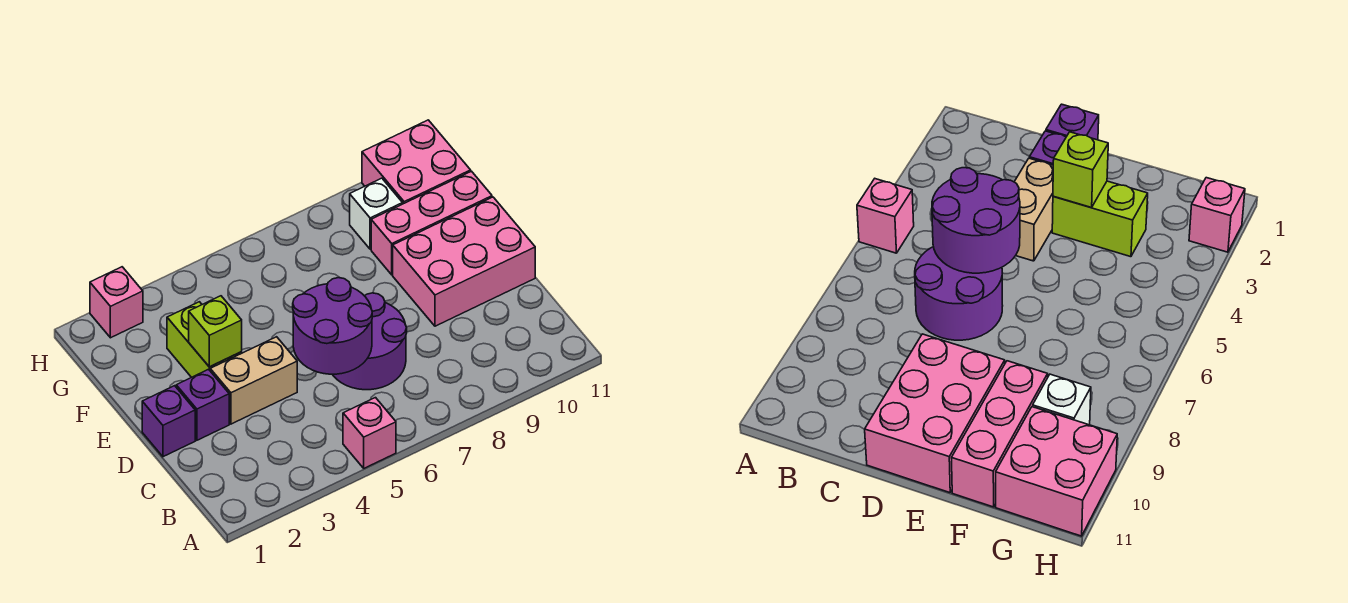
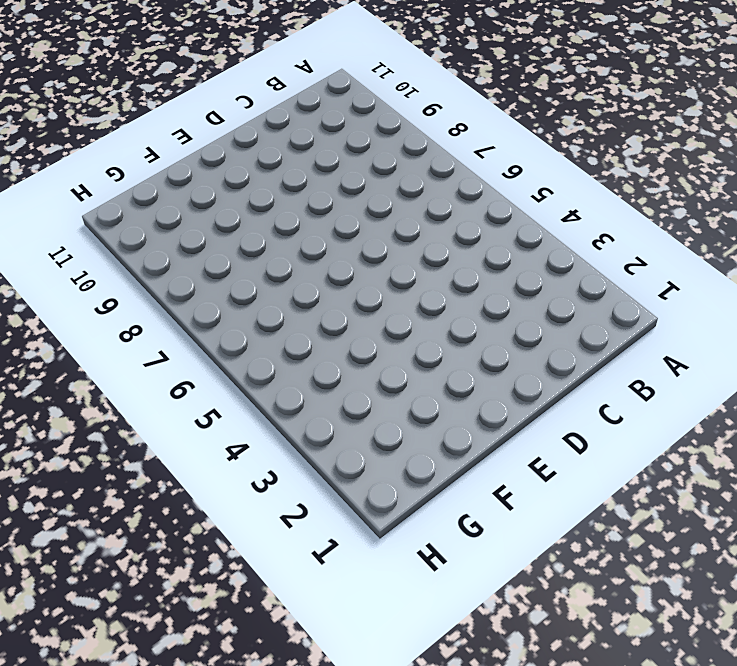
none -> pink brick A5 level 1
none -> purple round brick C6:D7 level 1
none -> purple brick D1 level 1

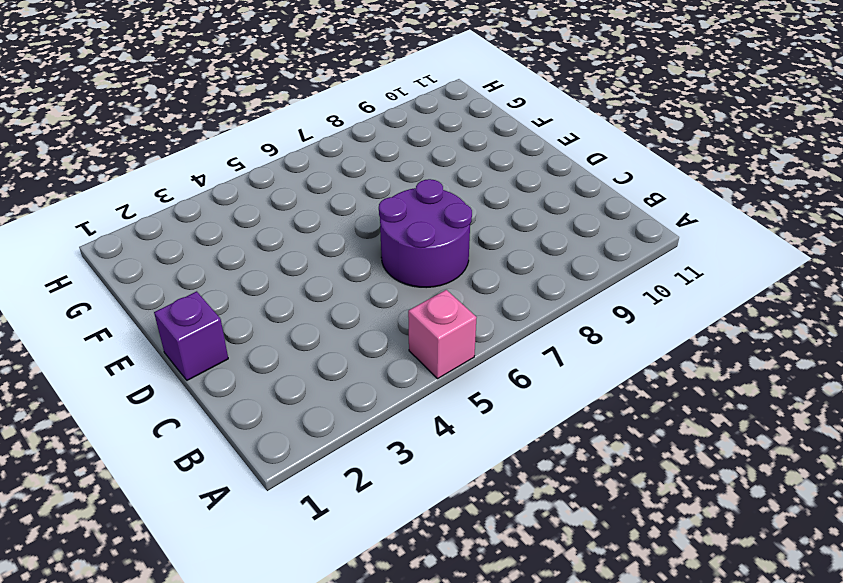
none -> purple brick D2 level 1
none -> tan brick D3:D4 level 1
none -> pink brick D9:E11 level 1

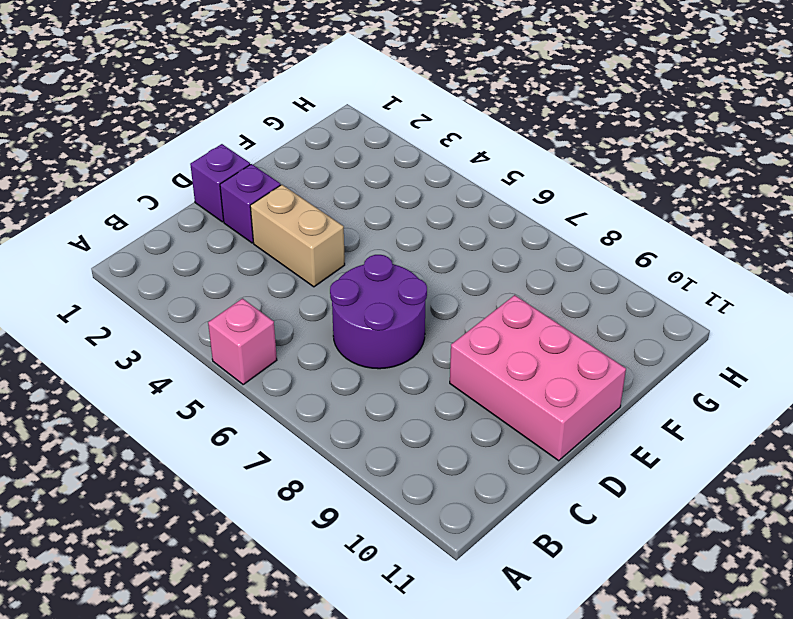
none -> lime brick E3:F3 level 1
none -> pink brick F9:F11 level 1
none -> white brick G9 level 1

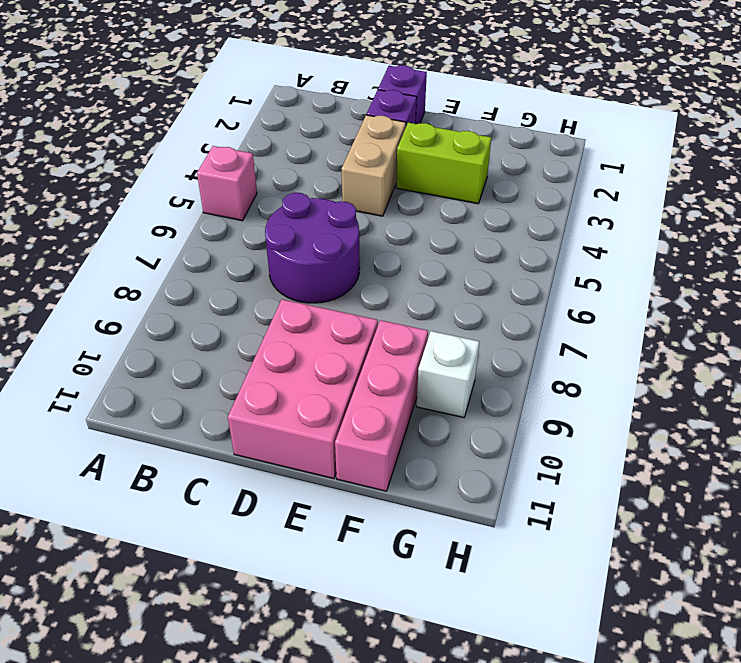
none -> pink brick G10:H11 level 1
none -> pink brick H2 level 1
none -> purple round brick C5:D6 level 2

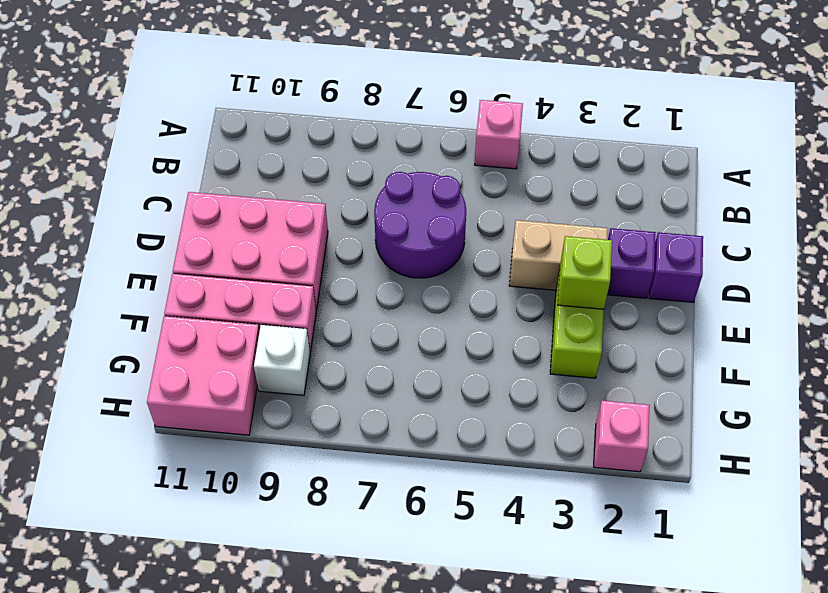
none -> purple round brick C5:D6 level 2

